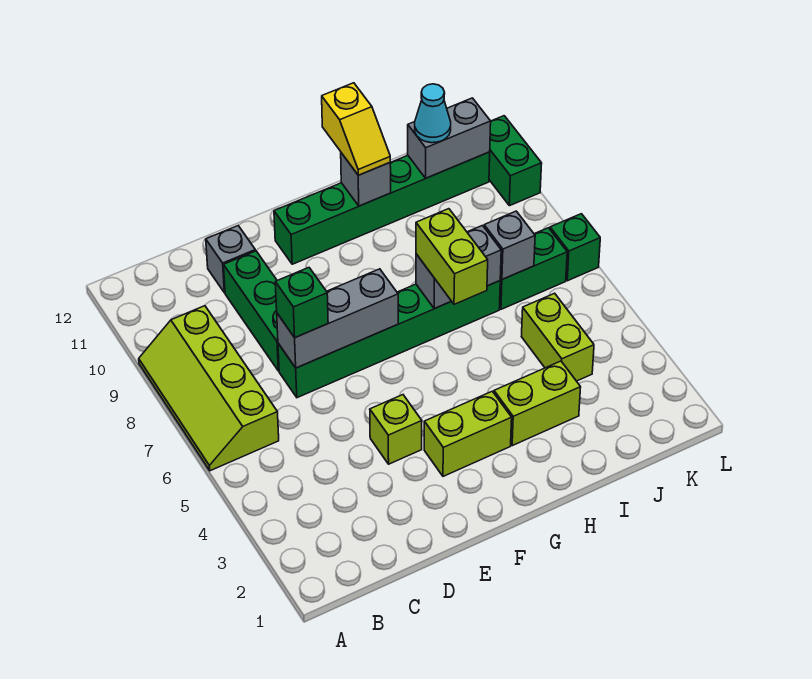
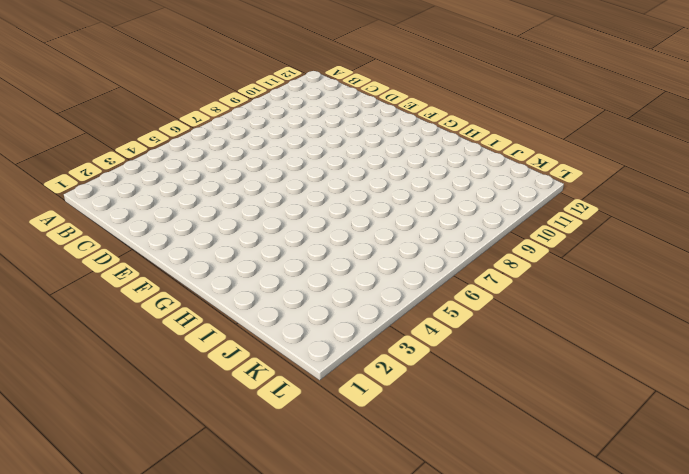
none -> lime slope A6:B9 level 1 top B
none -> green brick D7:I7 level 1
none -> green brick D8:D10 level 1

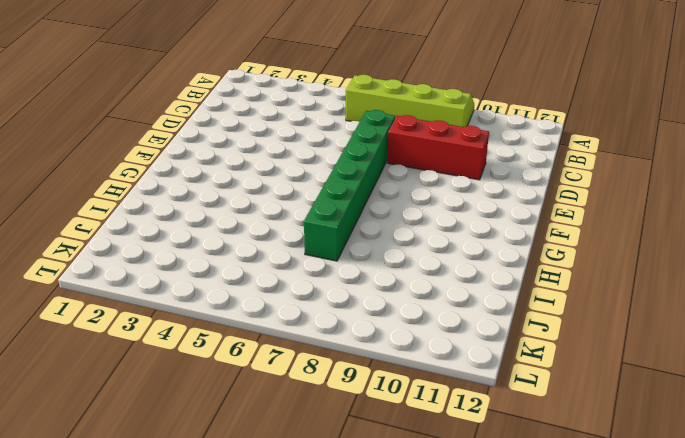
red brick D8:D10 level 1 -> green brick D8:D10 level 1
none -> grey brick D11 level 1
none -> lime brick E4 level 1
none -> lime brick F3:G3 level 1

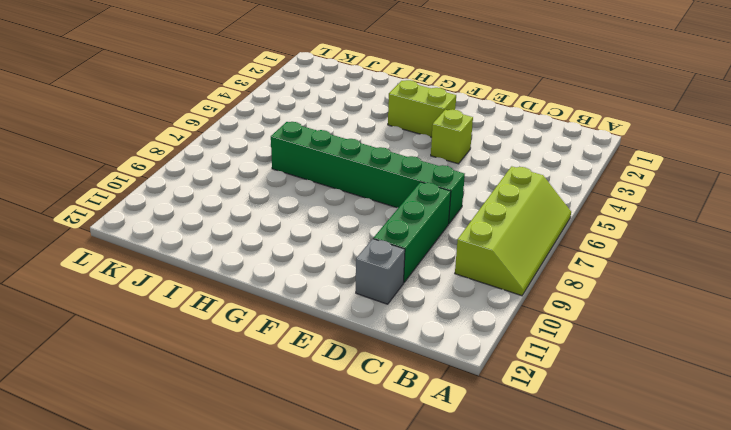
none -> green brick F11:K11 level 1
none -> lime brick H3:I3 level 1
none -> lime brick J4:J5 level 1

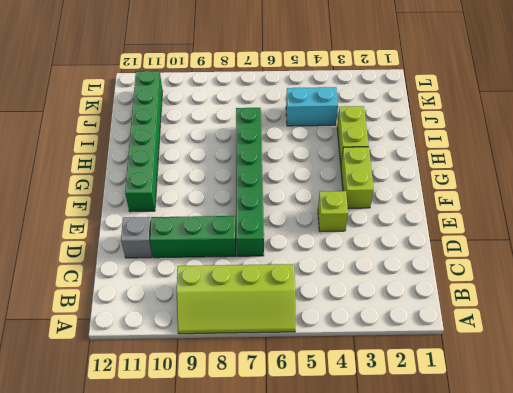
cyan brick J4:J5 level 1 -> lime brick J4:J5 level 1
none -> green brick J7:K7 level 1
none -> green brick L7 level 1
none -> green brick L10:L11 level 1

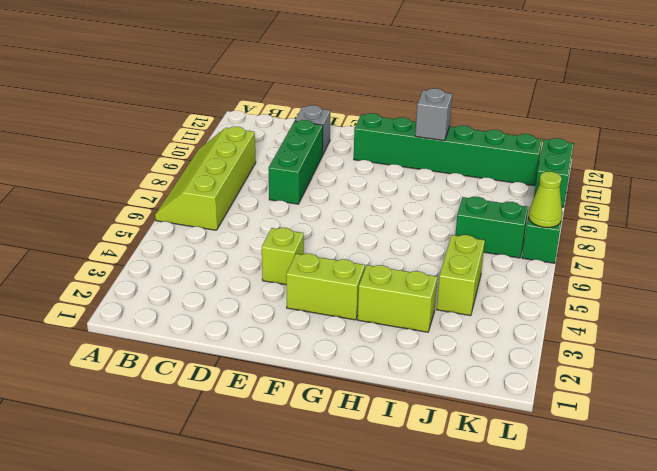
lime cone L7 level 2 -> none
none -> green brick D7:I7 level 1
none -> grey brick D7:F7 level 2
none -> grey brick H7:I7 level 2

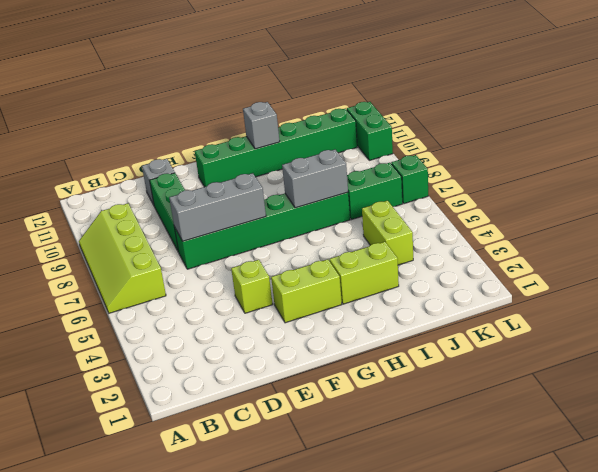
none -> grey brick J7 level 2
none -> grey brick J11:K11 level 2
none -> green brick D7 level 3

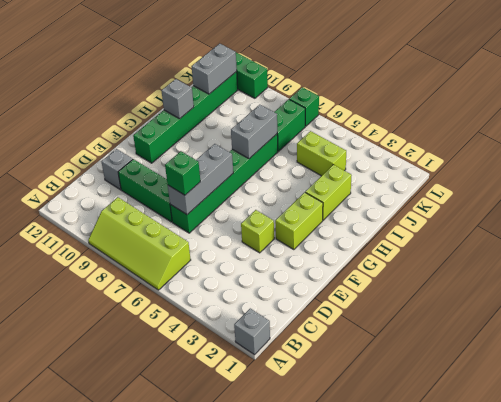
grey brick A1 level 1 -> grey brick J7 level 2
none -> lime brick H6:H7 level 3
none -> yellow slope H11:H12 level 3 top 12
none -> cyan cone J11 level 3

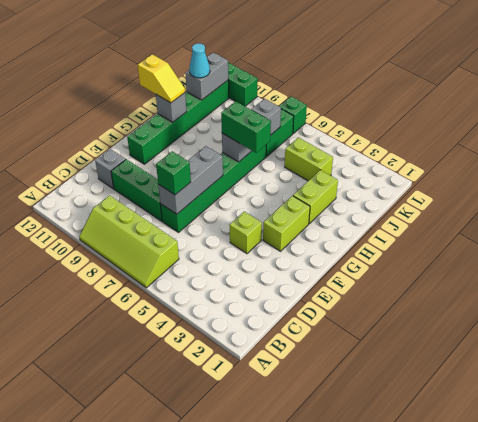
green brick H6:H7 level 3 -> lime brick H6:H7 level 3

